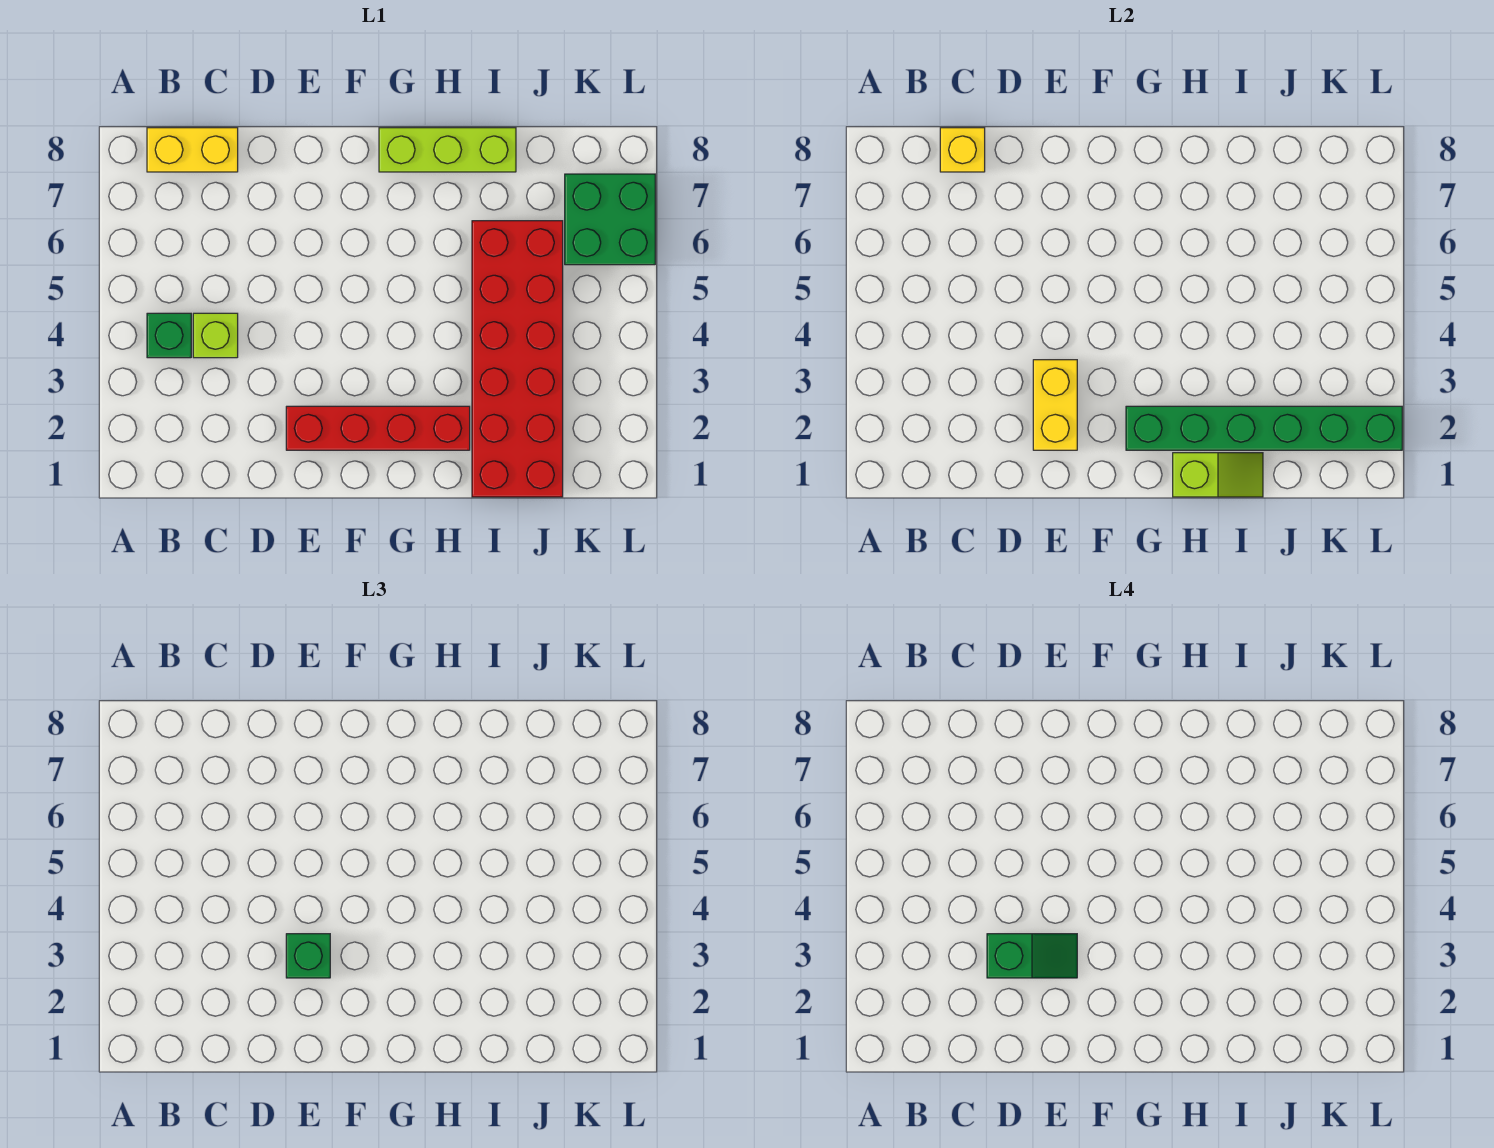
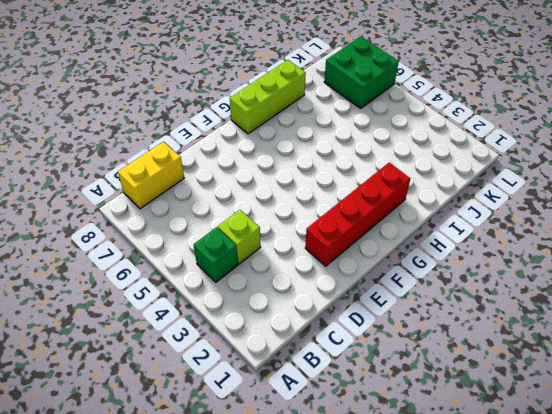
none -> red brick I1:J6 level 1
none -> yellow brick C8 level 2
none -> yellow brick E2:E3 level 2

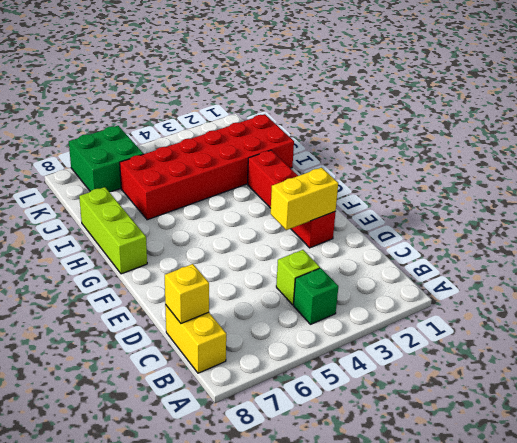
none -> green brick G2:L2 level 2
none -> lime slope H1:I1 level 2 top H
none -> green brick E3 level 3

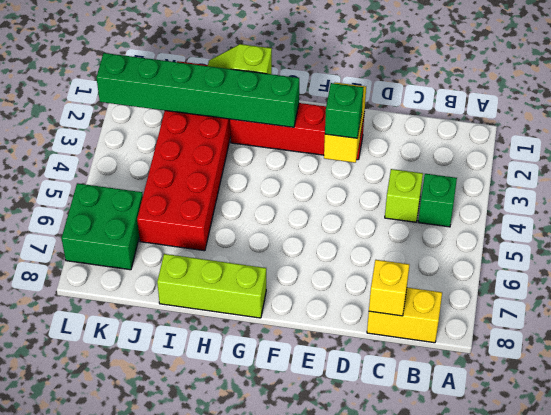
none -> green slope D3:E3 level 4 top D

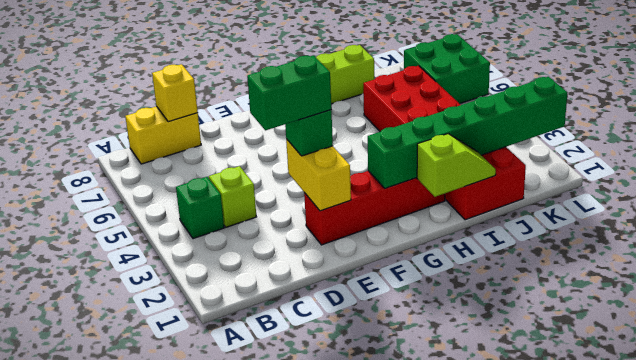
green brick D3:E3 level 4 -> green slope D3:E3 level 4 top D

